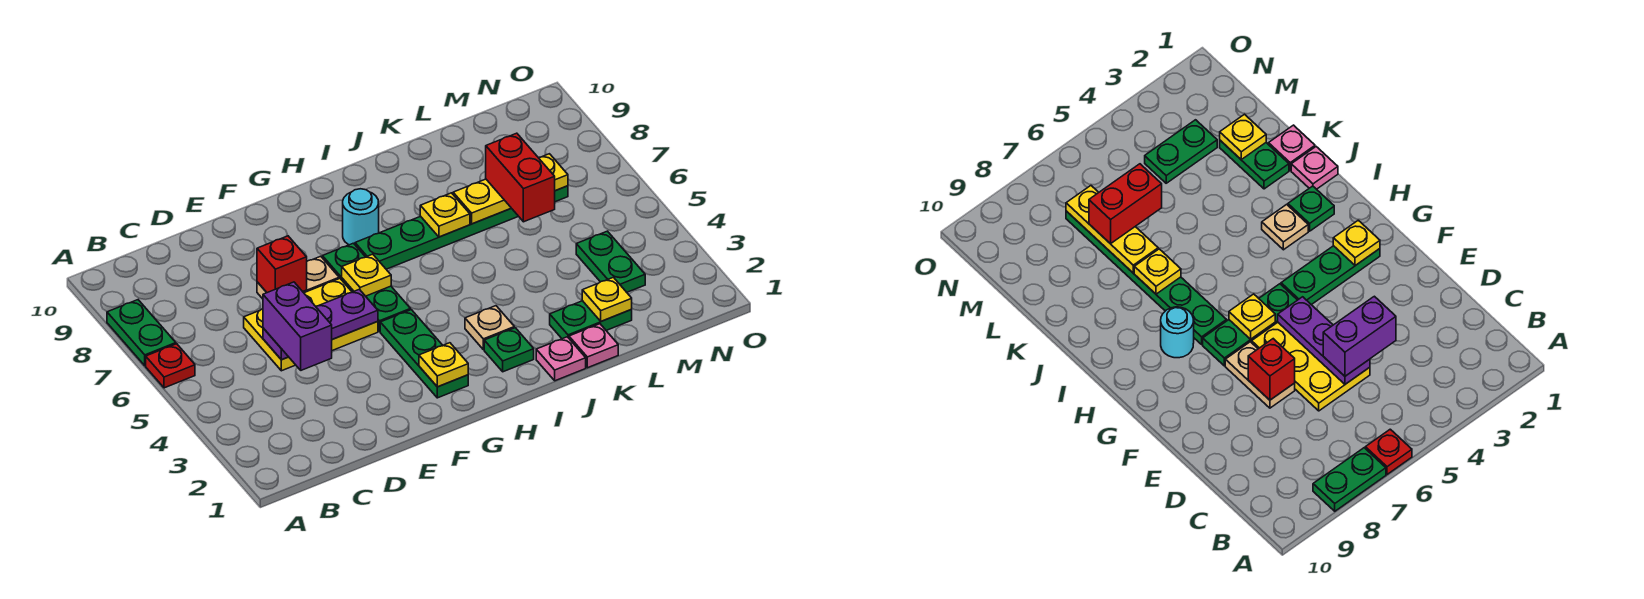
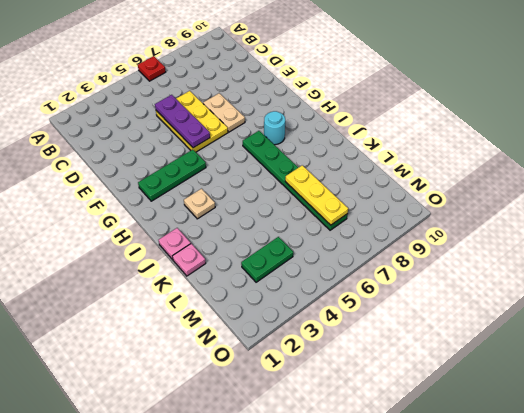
none -> green plate A7:A8 level 1
none -> green plate G5:G7 level 1
none -> green plate I2 level 1

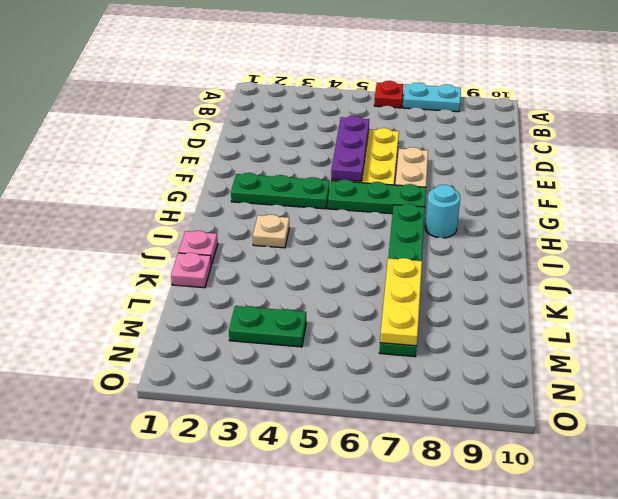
cyan plate A7:A8 level 1 -> green plate A7:A8 level 1
none -> green plate I2 level 1
none -> green plate K2:L2 level 1
none -> red brick E7 level 2

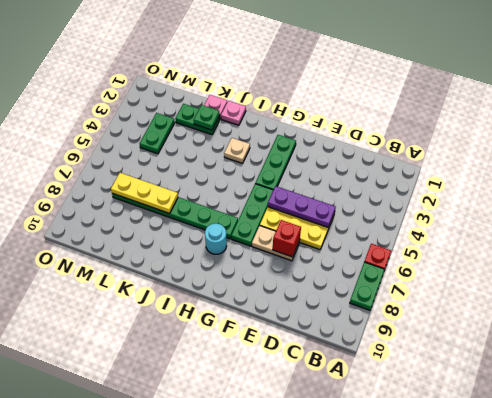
green plate K2 level 2 -> green plate I2 level 1
none -> yellow plate G2 level 2
none -> yellow plate G6 level 2
none -> yellow plate J7 level 2

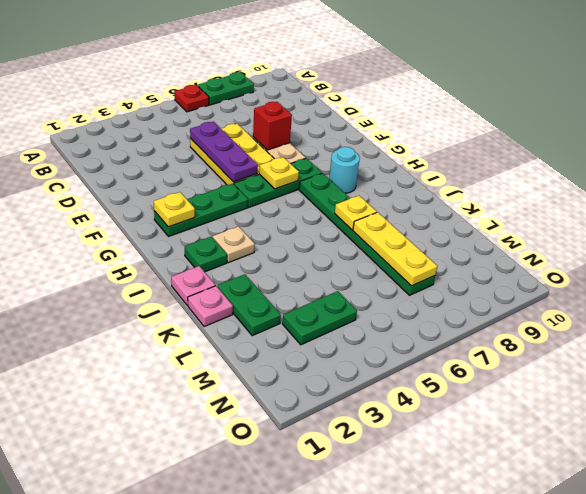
none -> yellow plate L2 level 2
none -> purple brick D4:D5 level 3
none -> red brick L6:L7 level 3

